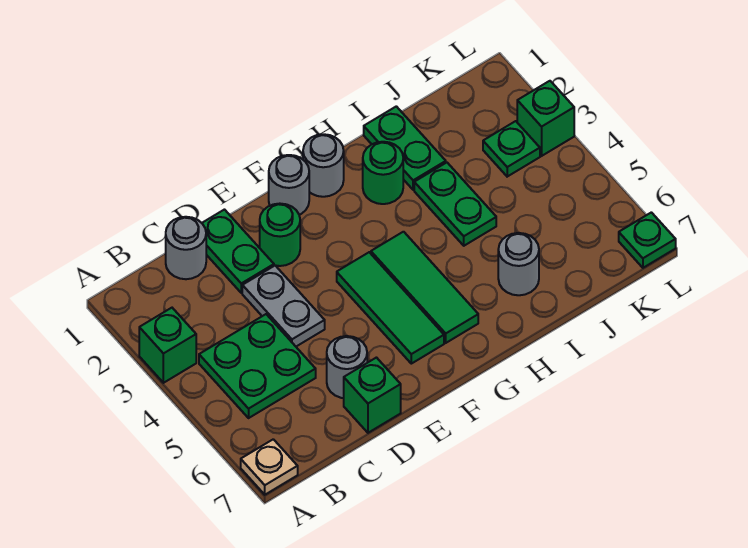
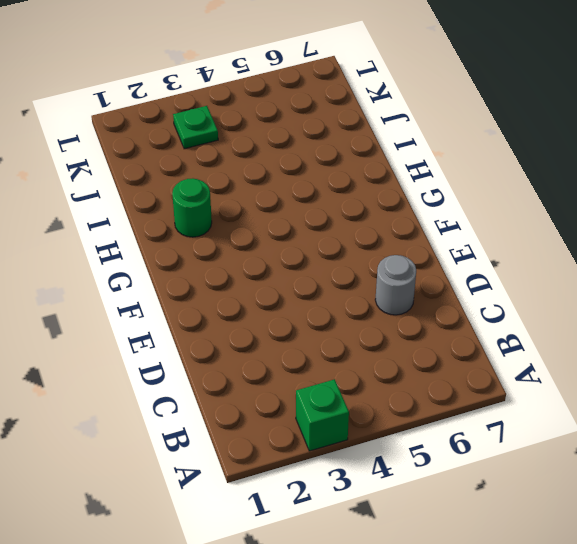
none -> tan plate A7 level 1
none -> green plate B4:C5 level 1
none -> grey round brick C1 level 1

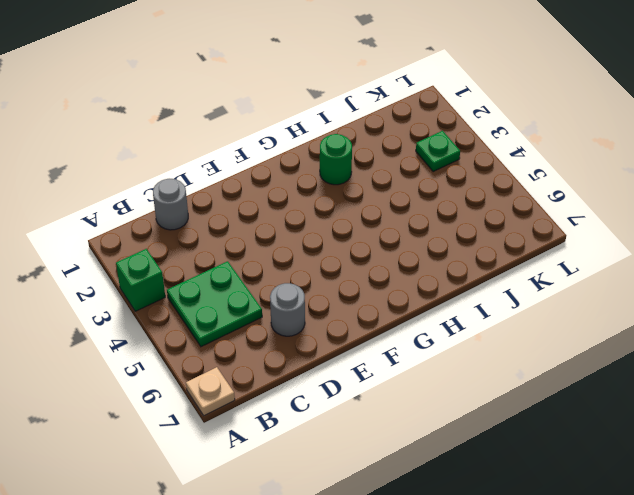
none -> green plate D1:D2 level 1
none -> grey plate D3:D4 level 1
none -> green brick D7 level 1

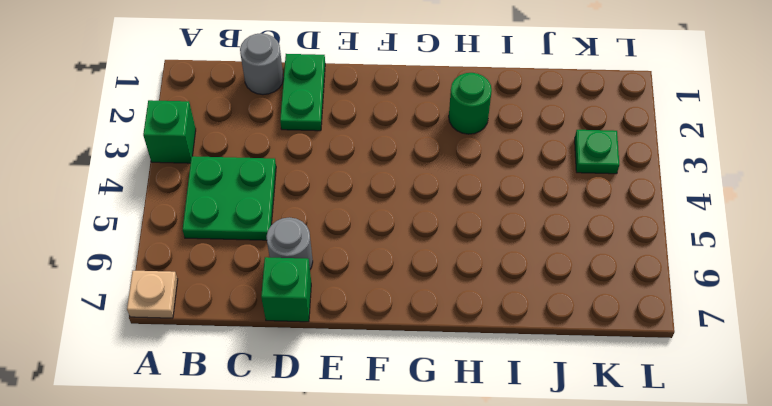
none -> grey plate D3:D4 level 1
none -> green round brick E2 level 1
none -> grey round brick F1 level 1

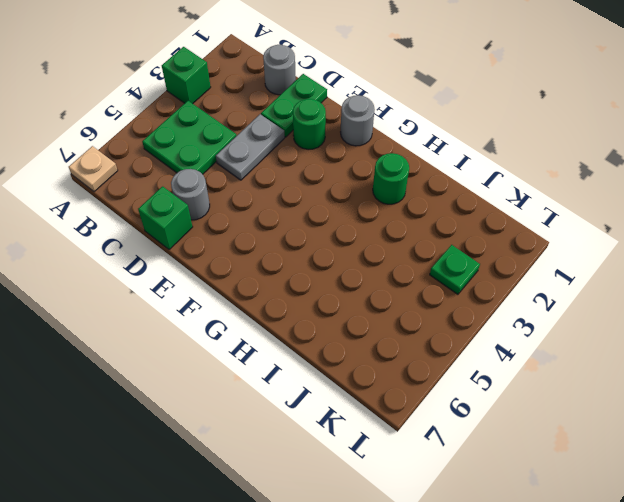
none -> green tile F4:F6 level 1
none -> grey round brick G1 level 1
none -> green tile G4:G6 level 1

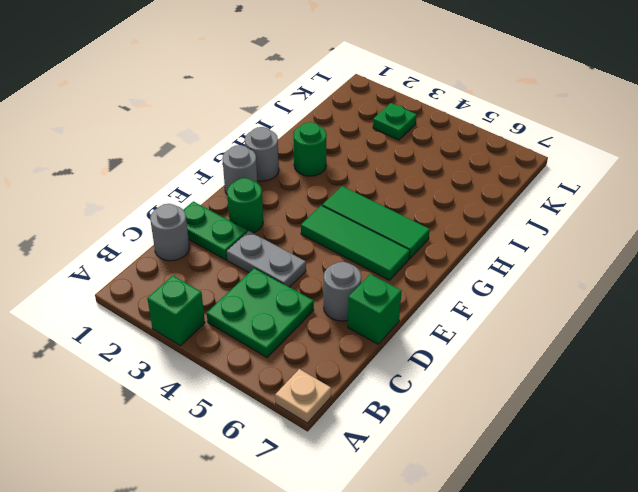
none -> green plate I1:I2 level 1
none -> green plate I3:I4 level 1
none -> grey round brick I6 level 1

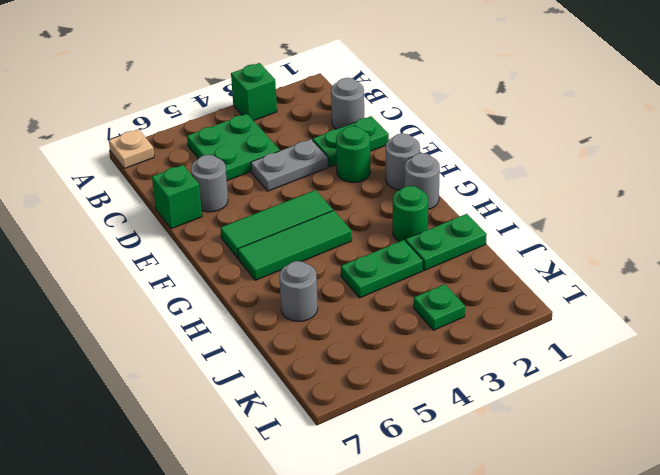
none -> green brick L3 level 1
none -> green plate L7 level 1

